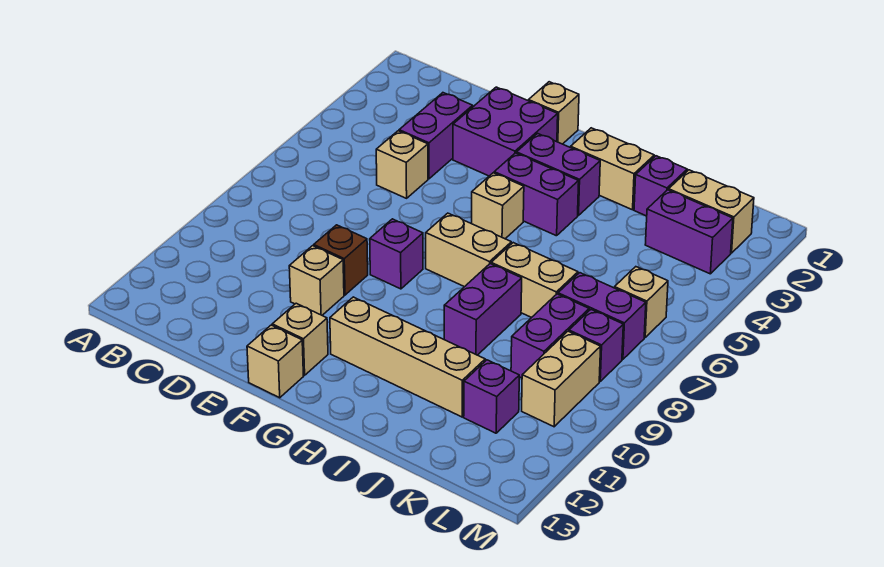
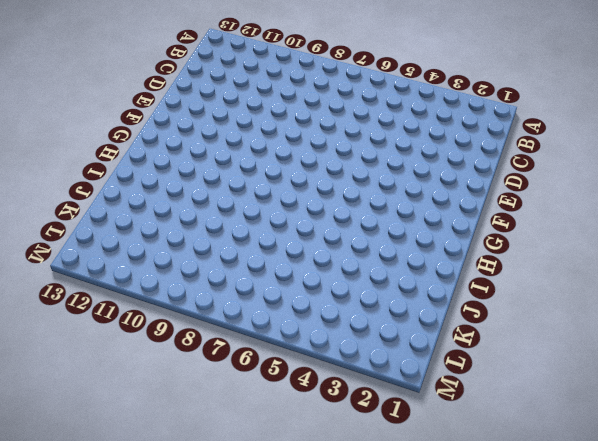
none -> purple brick D3:D4 level 1
none -> tan brick D5 level 1
none -> purple brick E2:F3 level 1

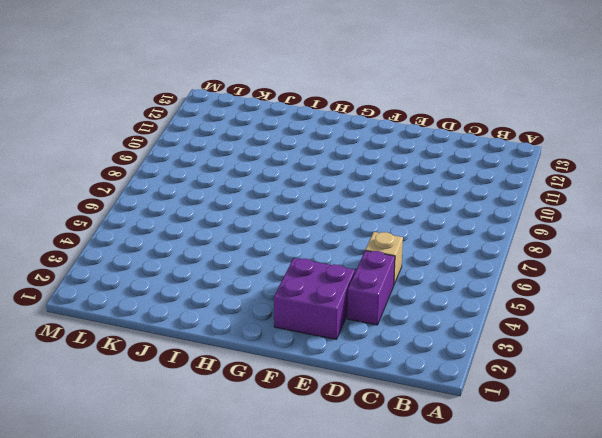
none -> brown brick E9 level 1
none -> tan brick E10 level 1
none -> tan brick F1 level 1

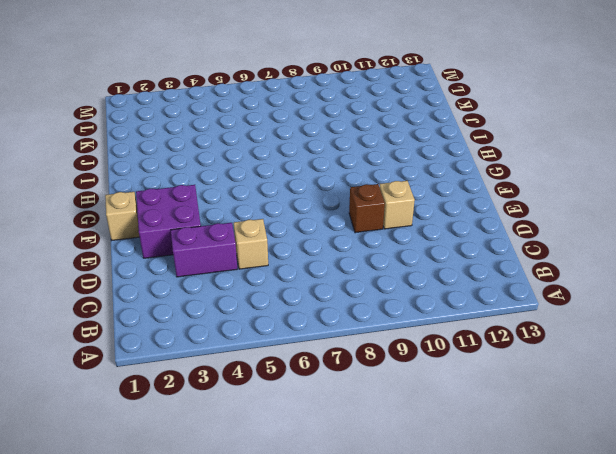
none -> purple brick F8 level 1
none -> tan brick F12 level 1
none -> tan brick F13 level 1

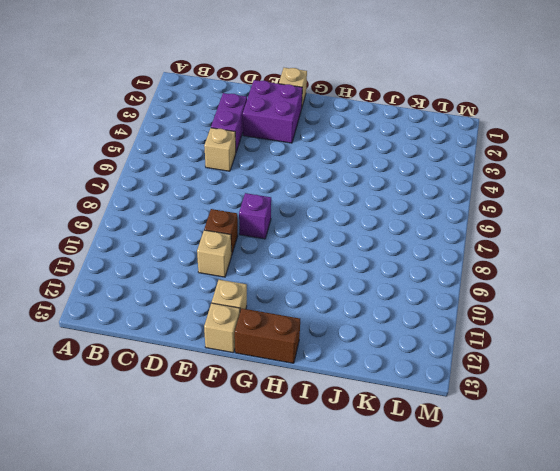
brown brick G13:H13 level 1 -> none
none -> purple brick G3:H3 level 1
none -> purple brick G4:H4 level 1
none -> tan brick G5 level 1

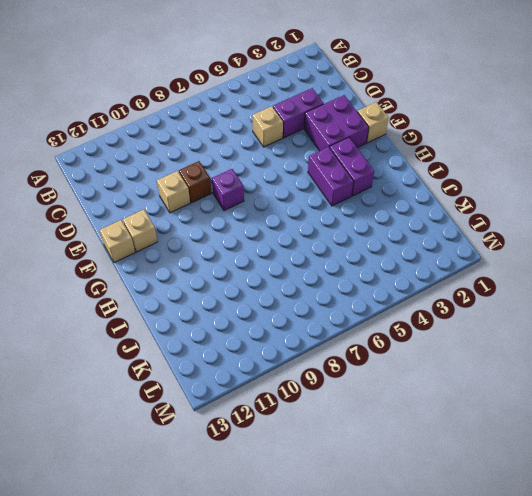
none -> tan brick G5 level 1
none -> tan brick G7:H7 level 1
none -> tan brick G11:J11 level 1

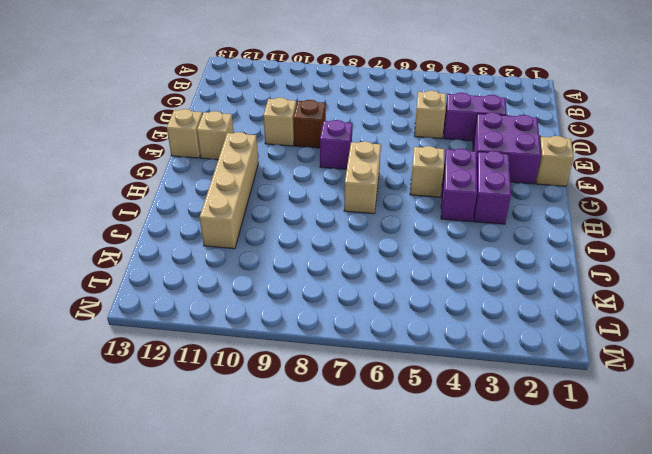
none -> tan brick H2:I2 level 1
none -> tan brick I7:J7 level 1
none -> purple brick I8:I9 level 1

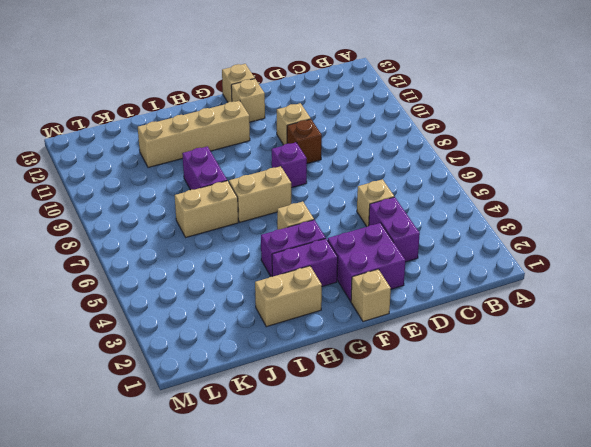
none -> purple brick J2 level 1
none -> tan brick K2:L2 level 1
none -> purple brick K3:L3 level 1

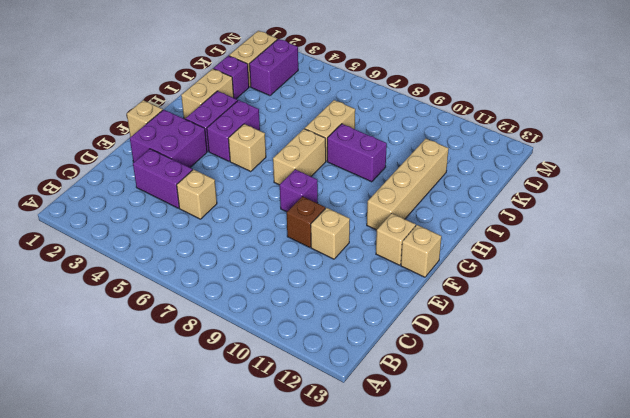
none -> purple brick K7:L7 level 1
none -> purple brick K8:K9 level 1
none -> purple brick K11 level 1

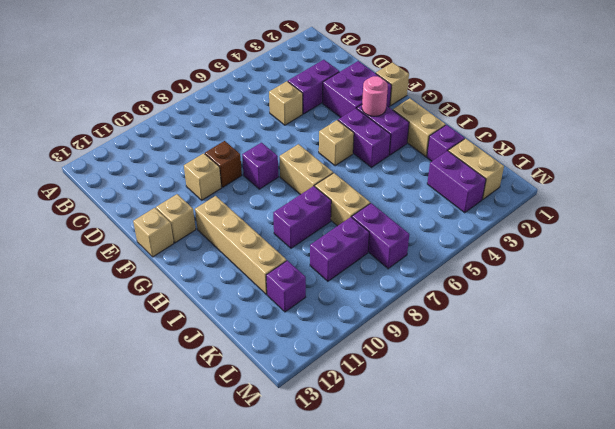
pink round brick G3 level 2 -> none
none -> tan brick L6 level 1
none -> purple brick L8 level 1
none -> tan brick L9:L10 level 1

